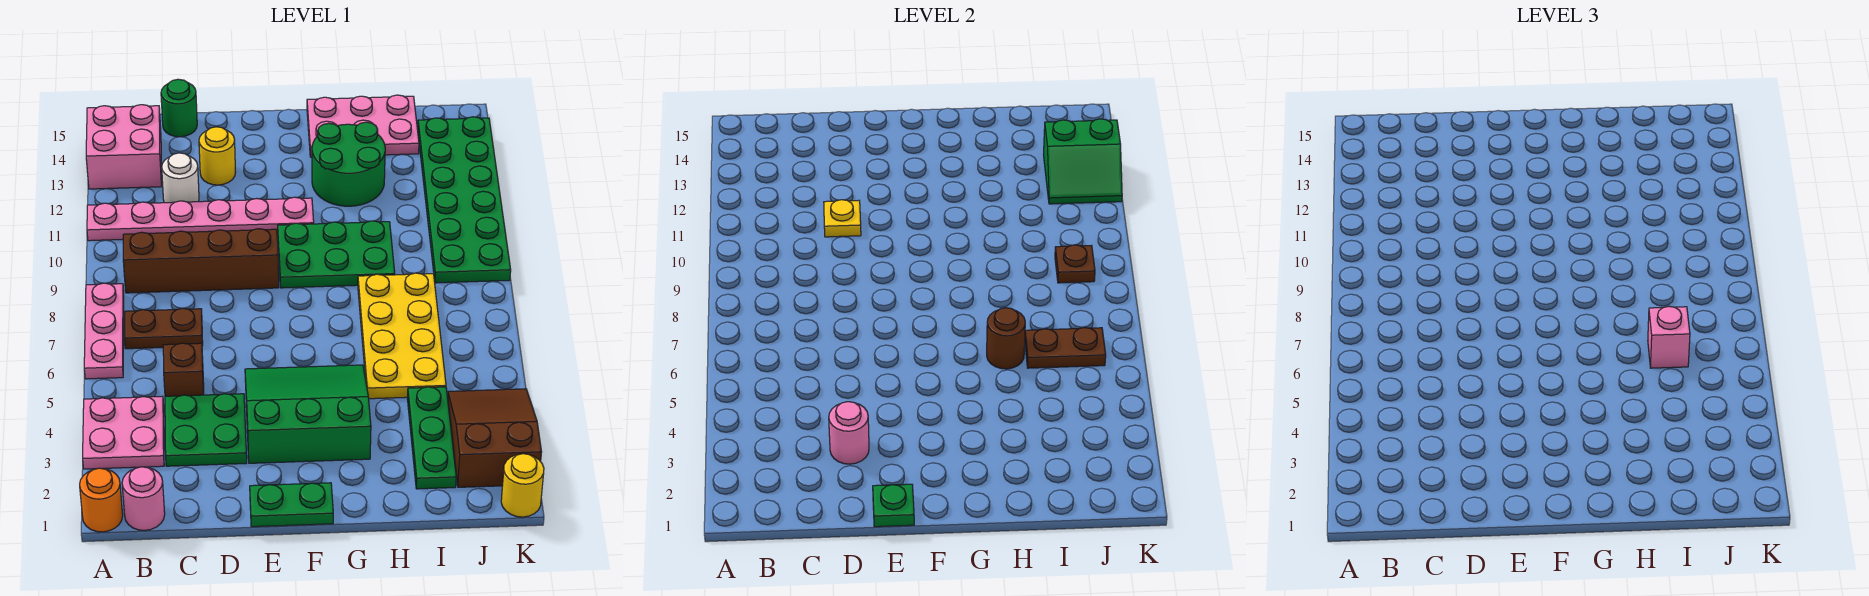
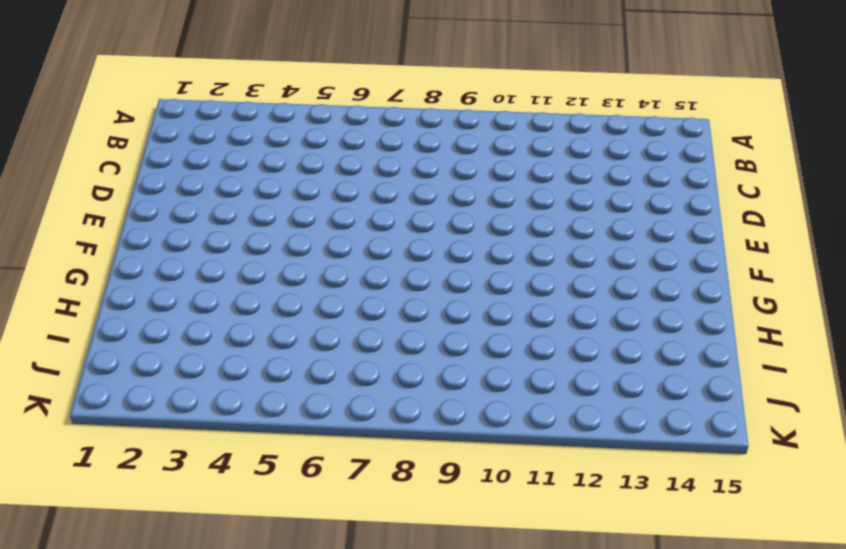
none -> orange round brick A1 level 1
none -> pink plate A3:B4 level 1
none -> pink plate A6:A8 level 1
none -> pink plate A11:F11 level 1

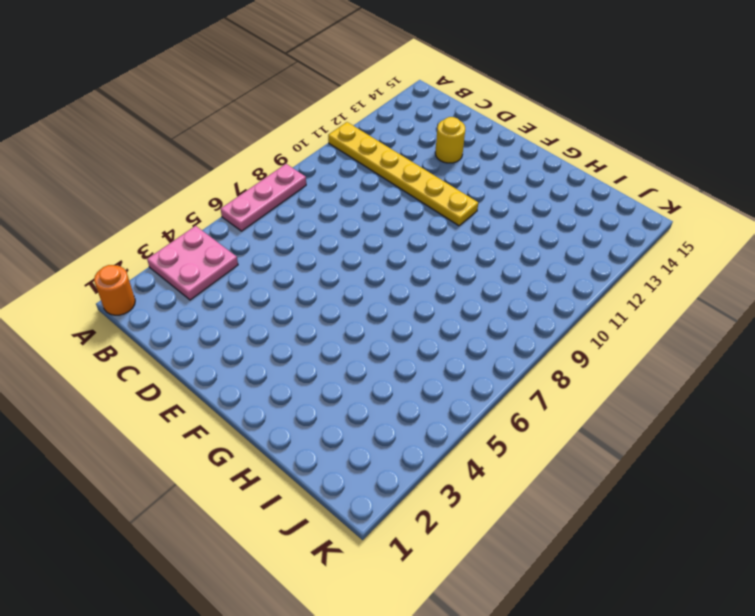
yellow plate A11:F11 level 1 -> pink plate A11:F11 level 1
none -> pink brick A13:B14 level 1
none -> pink round brick B1 level 1
none -> brown plate B7:C7 level 1
none -> brown brick B9:E9 level 1

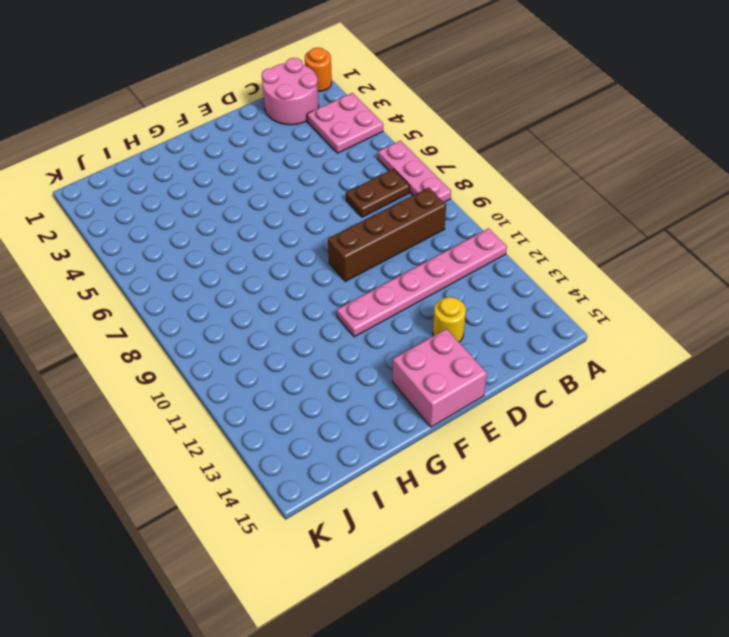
pink round brick B1:C2 level 1 -> pink round brick B1 level 1
pink brick E14:F15 level 1 -> pink brick A13:B14 level 1
none -> green plate C3:D4 level 1
none -> brown brick C5 level 1
none -> white round brick C12 level 1
none -> green round brick C15 level 1

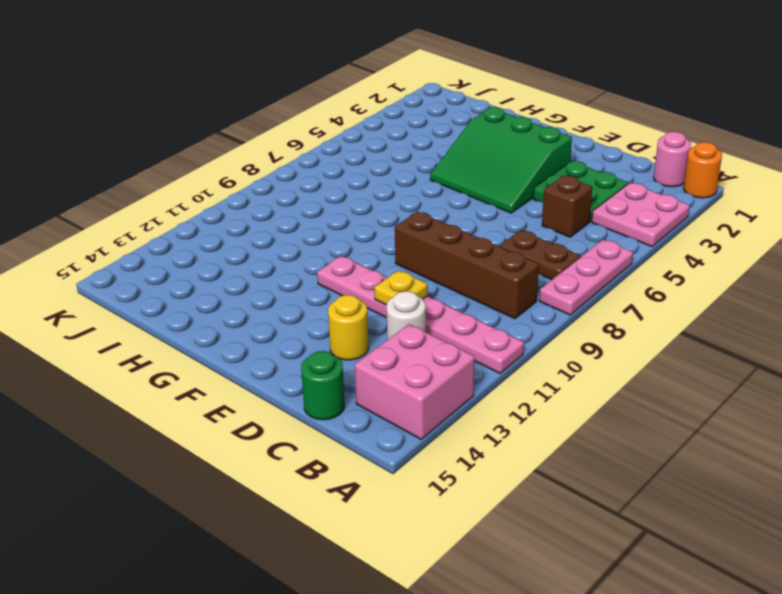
none -> green plate E1:F1 level 1
none -> green plate F9:H10 level 1
none -> green round brick G12:H13 level 1
none -> pink plate G14:I15 level 1

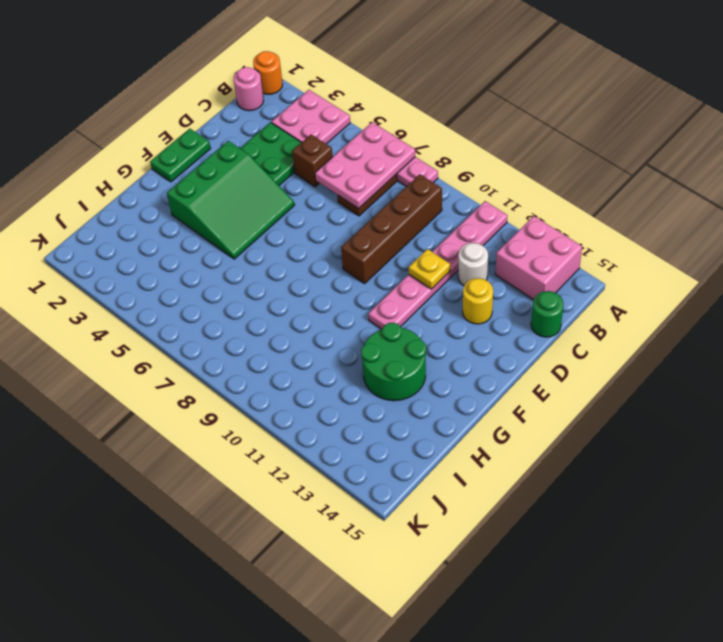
pink plate A6:C7 level 2 -> pink plate G14:I15 level 1
none -> green plate F9:H10 level 1
none -> yellow plate H5:I8 level 1
none -> green plate I2:I4 level 1
none -> brown slope J2:K4 level 1 top 2

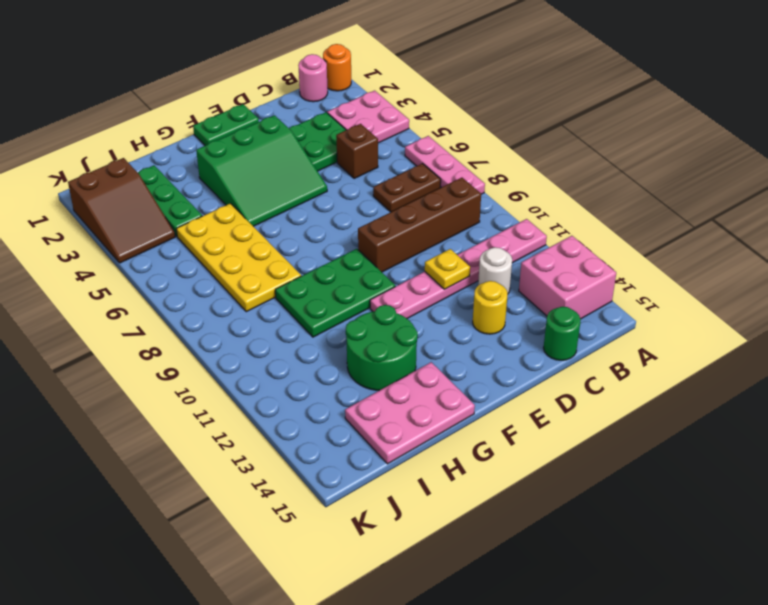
none -> green plate J9:K14 level 1
none -> yellow round brick K1 level 1
none -> pink round brick D3 level 2
none -> green plate E1 level 2

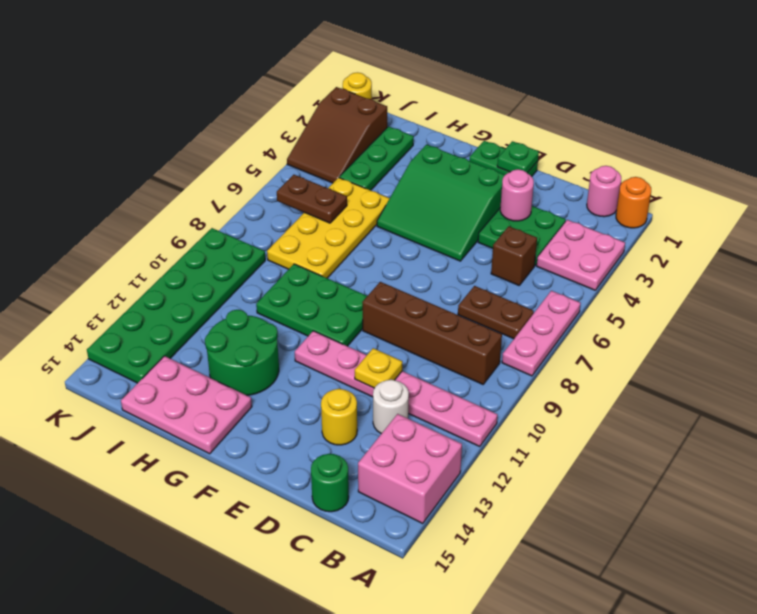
none -> brown round brick H6 level 2
none -> brown plate J9 level 2
none -> green slope J12:K13 level 2 top 13
none -> pink brick I6 level 3

